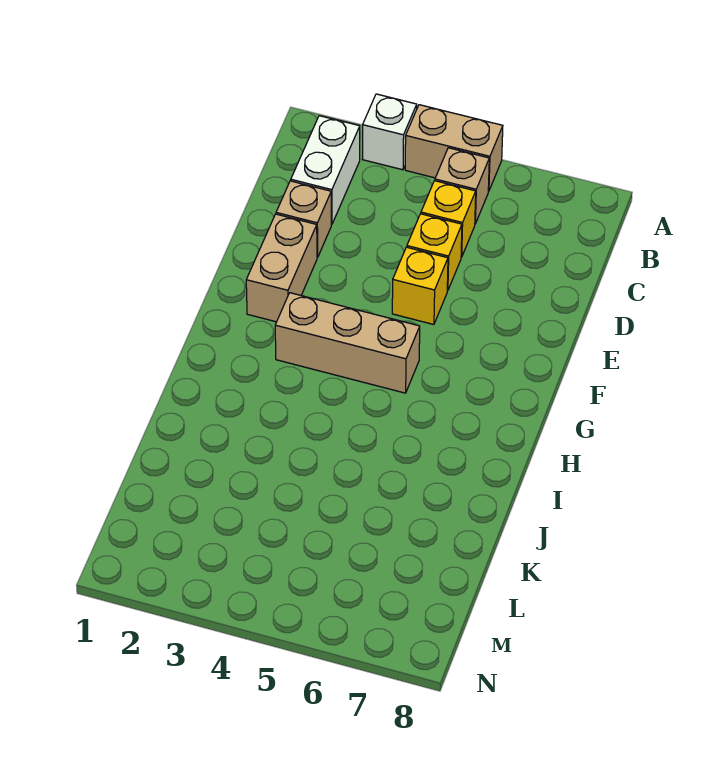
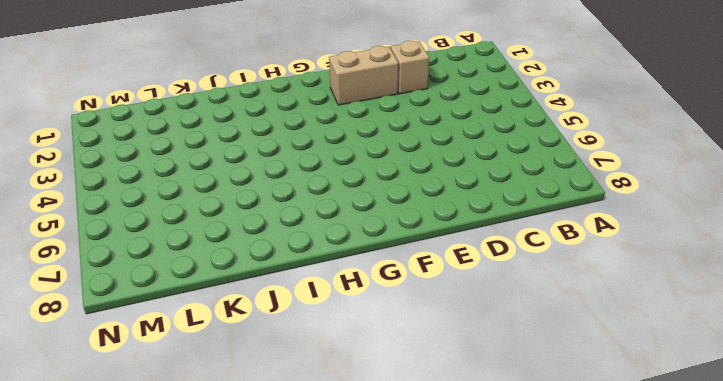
none -> white brick A3 level 1
none -> tan brick A4:A5 level 1

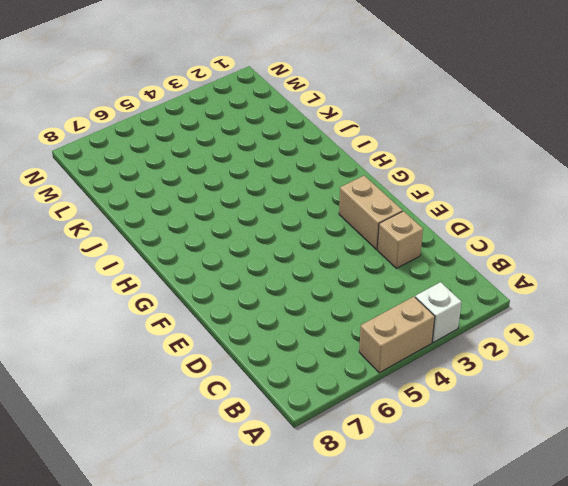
none -> white brick B2:C2 level 1
none -> tan brick B5 level 1

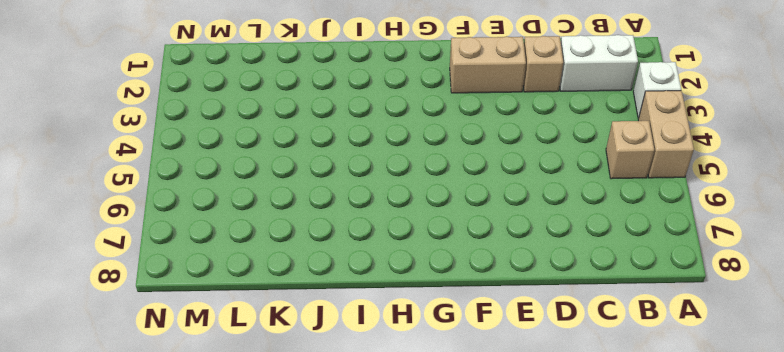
none -> yellow brick C5 level 1
none -> yellow brick D5 level 1

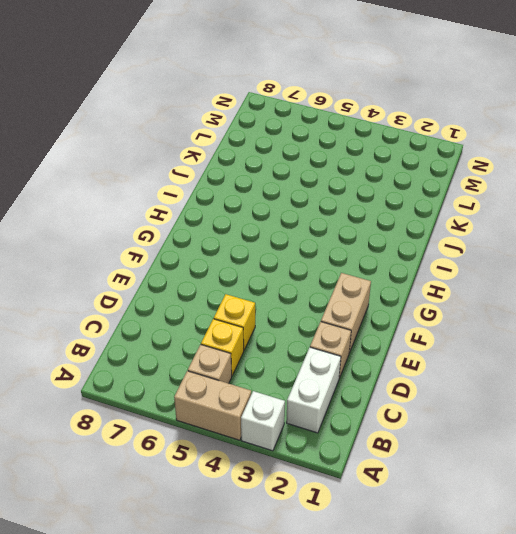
none -> yellow brick E5 level 1
none -> tan brick G3:G5 level 1

